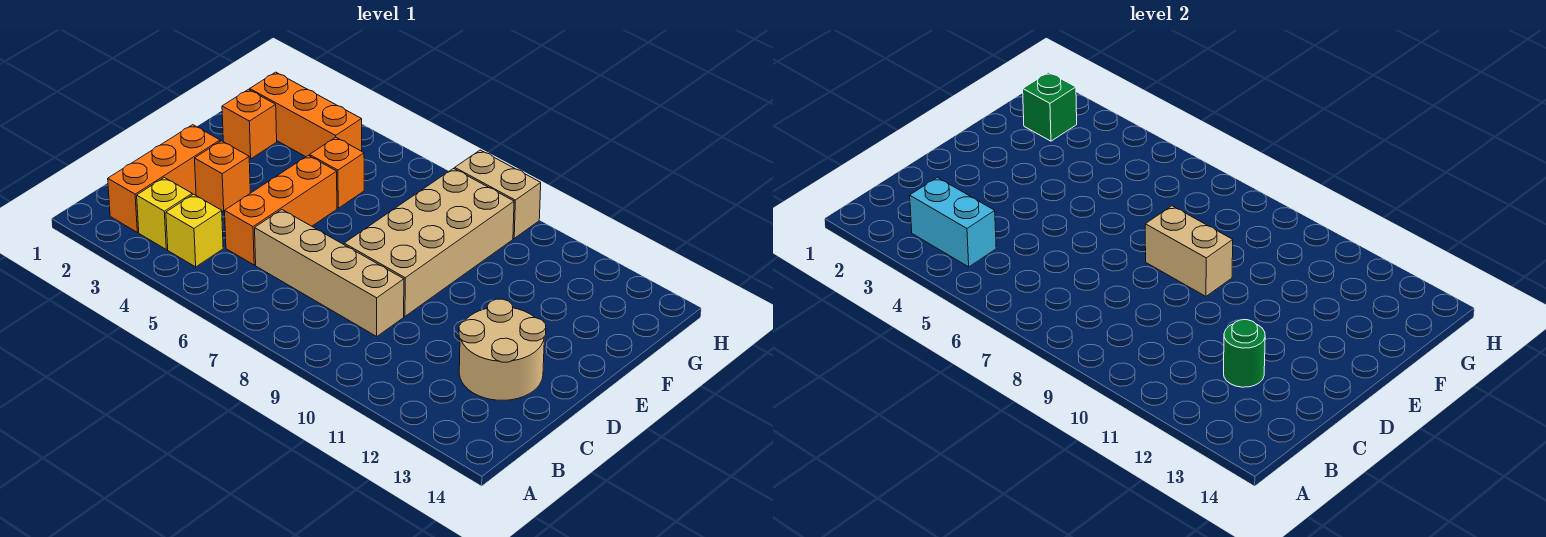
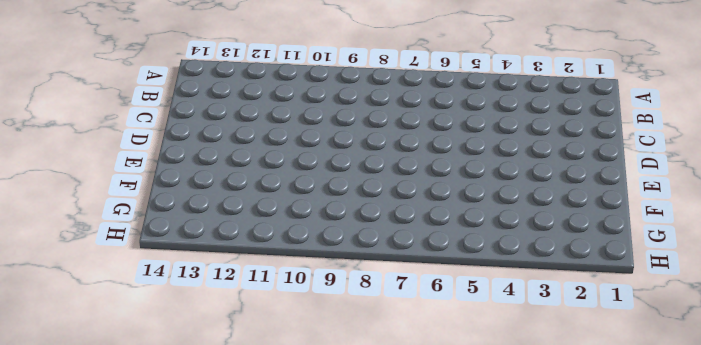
none -> orange brick B2:D2 level 1
none -> yellow brick B3 level 1
none -> yellow brick B4 level 1

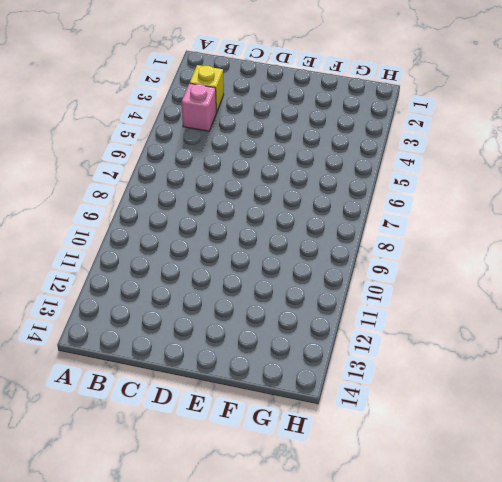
pink brick B4 level 1 -> yellow brick B4 level 1
none -> orange brick B2:D2 level 1
none -> orange brick C5:E5 level 1
none -> tan brick C6:C9 level 1

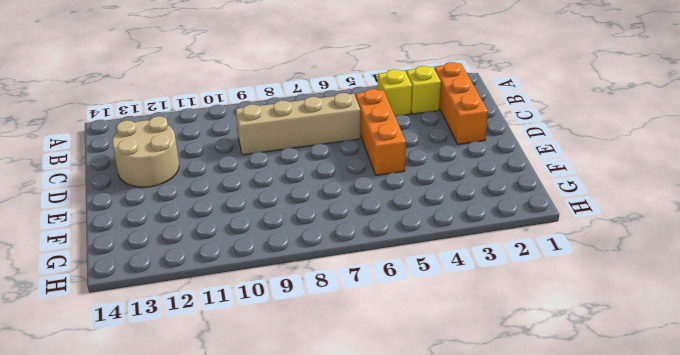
none -> orange brick D3 level 1
none -> tan brick D8:G9 level 1
none -> orange brick F2 level 1

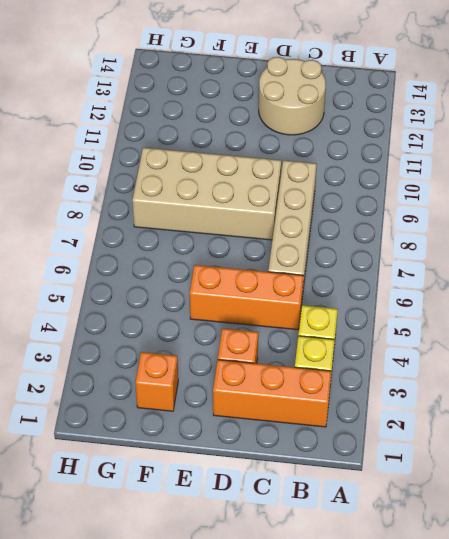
none -> orange brick F5 level 1
none -> orange brick G2:G4 level 1
none -> tan brick H8:H9 level 1

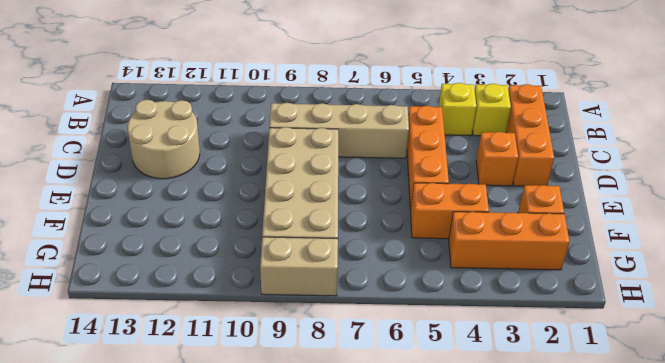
orange brick F4:F5 level 1 -> orange brick F5 level 1
none -> cyan brick B3:B4 level 2
none -> green round brick C12 level 2
none -> tan brick E8:E9 level 2

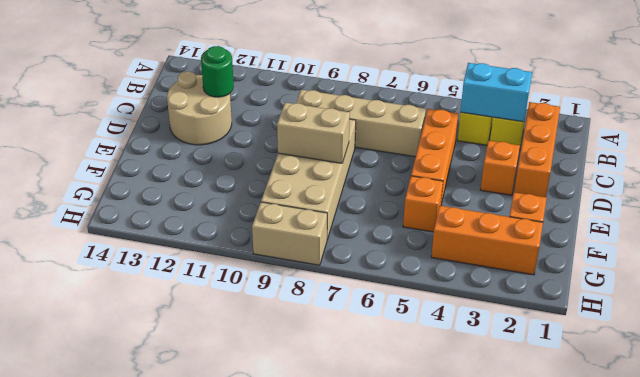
none -> green brick G2 level 2

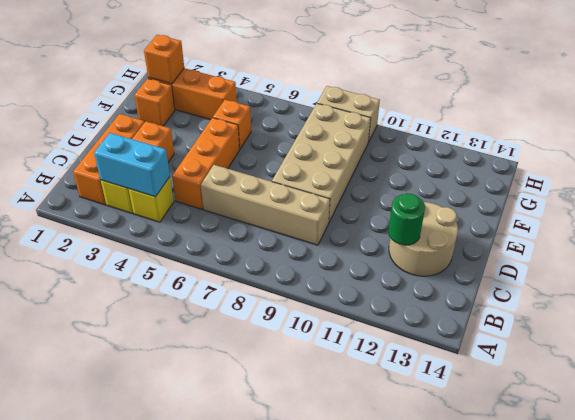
orange brick G2 level 2 -> green brick G2 level 2
none -> tan brick E8:E9 level 2

